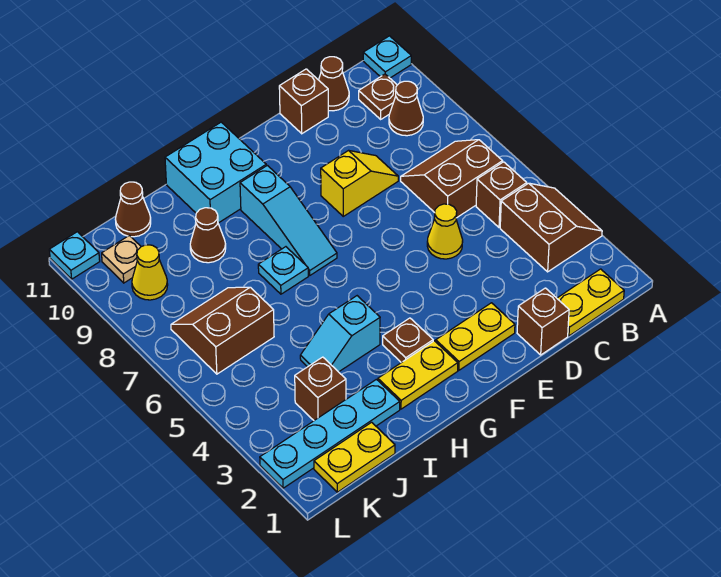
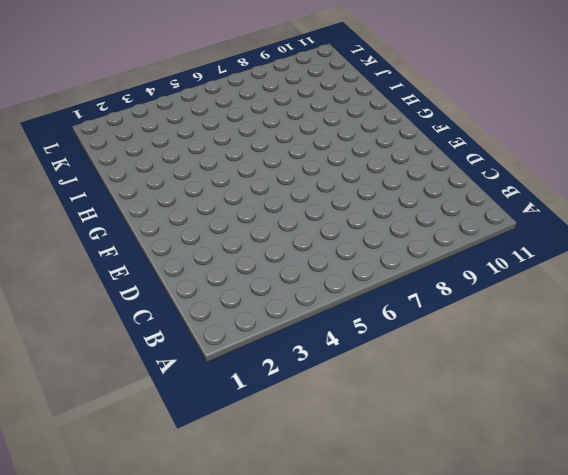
none -> brown slope A3:B4 level 1 top B
none -> cyan plate A11 level 1
none -> yellow plate B1:C1 level 1

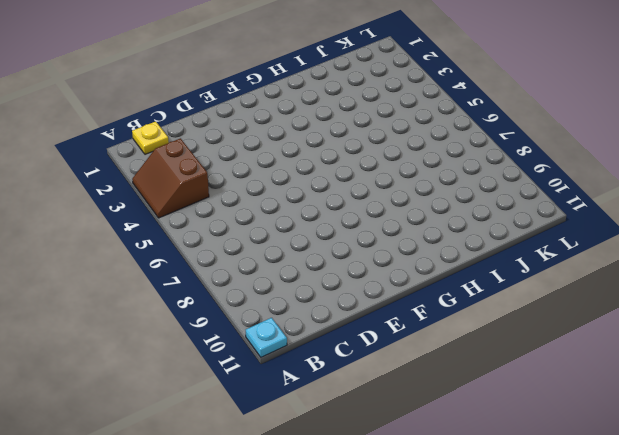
yellow plate B1 level 1 -> yellow plate B1:C1 level 1
none -> brown brick B5 level 1
none -> brown slope B6:C7 level 1 top 6
none -> brown cone B9 level 1

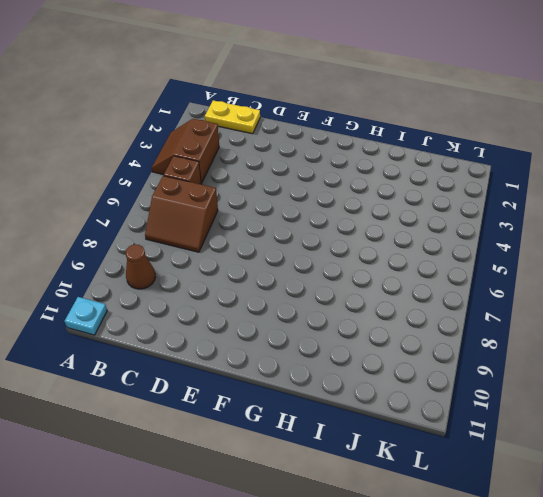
none -> brown plate B10 level 1
none -> brown cone C11 level 1
none -> brown brick D1 level 1

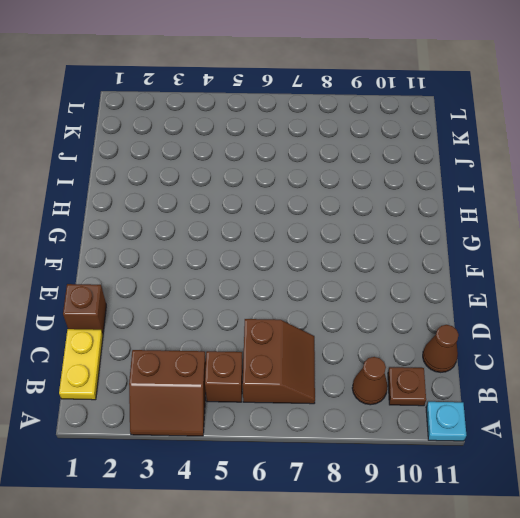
none -> yellow cone D5 level 1
none -> yellow slope D8:E8 level 1 top E
none -> brown brick D11 level 1

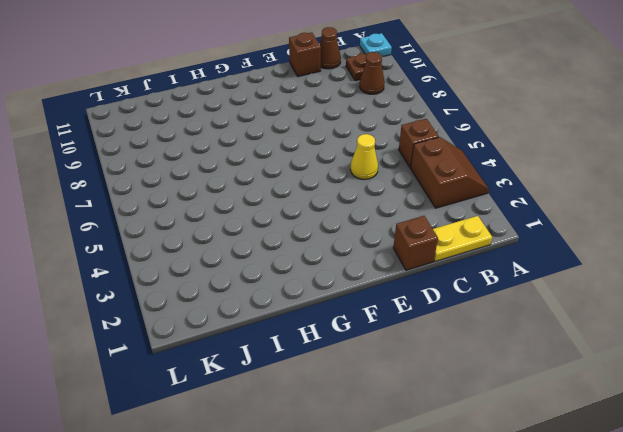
none -> brown slope B6:C7 level 1 top 6
none -> yellow slope D8:E8 level 1 top E
none -> yellow plate E2:F2 level 1

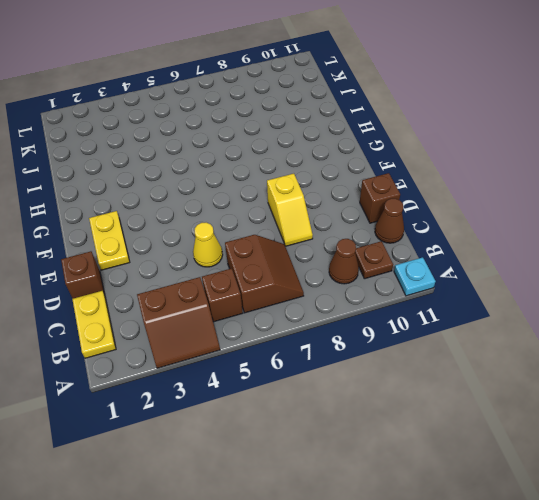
none -> yellow plate G2:H2 level 1
none -> brown plate G3 level 1
none -> cyan slope G7:G9 level 1 top 9

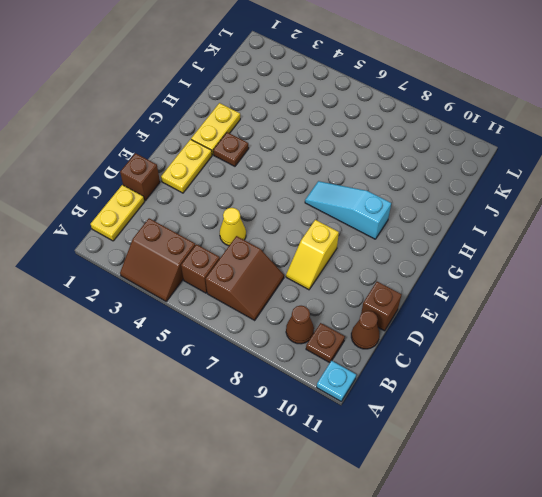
none -> cyan brick G10:H11 level 1
none -> cyan slope H4:I4 level 1 top H
none -> cyan plate H7 level 1

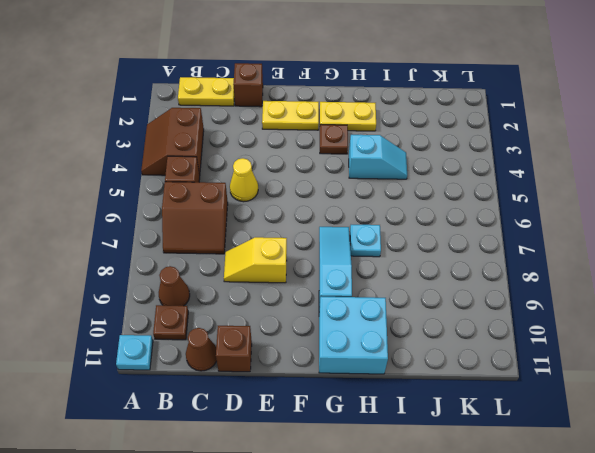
none -> cyan plate I2:L2 level 1
none -> brown cone I9 level 1
none -> yellow plate J1:K1 level 1

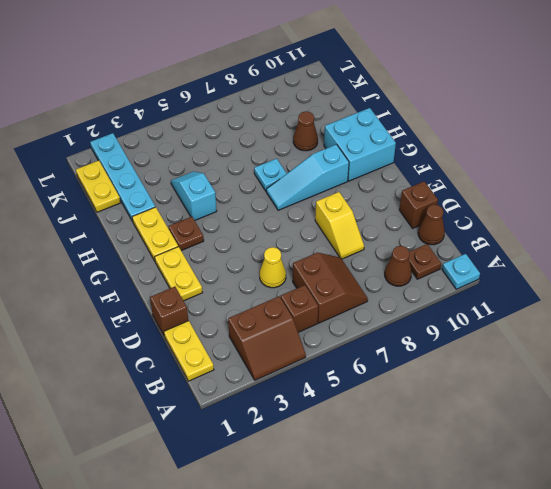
none -> brown brick J3 level 1
none -> brown slope J6:K7 level 1 top 6
none -> brown cone J11 level 1

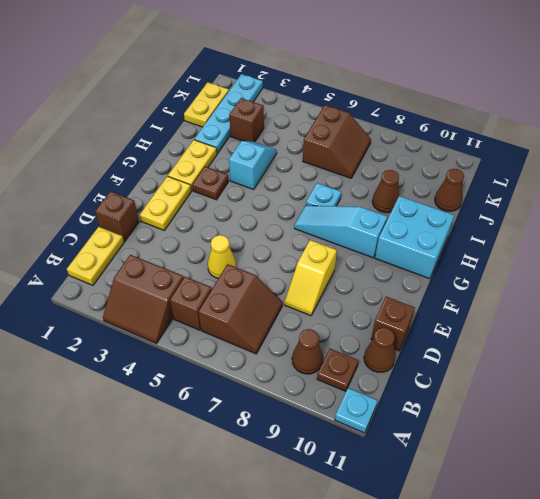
none -> yellow cone K9 level 1
none -> tan plate K10 level 1
none -> cyan plate L11 level 1

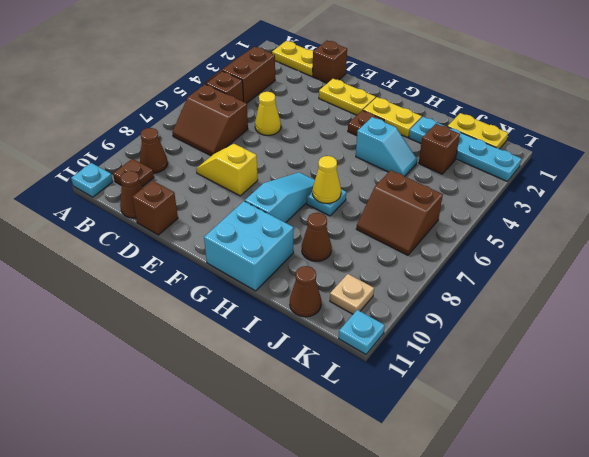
yellow cone H7 level 2 -> yellow cone K9 level 1

